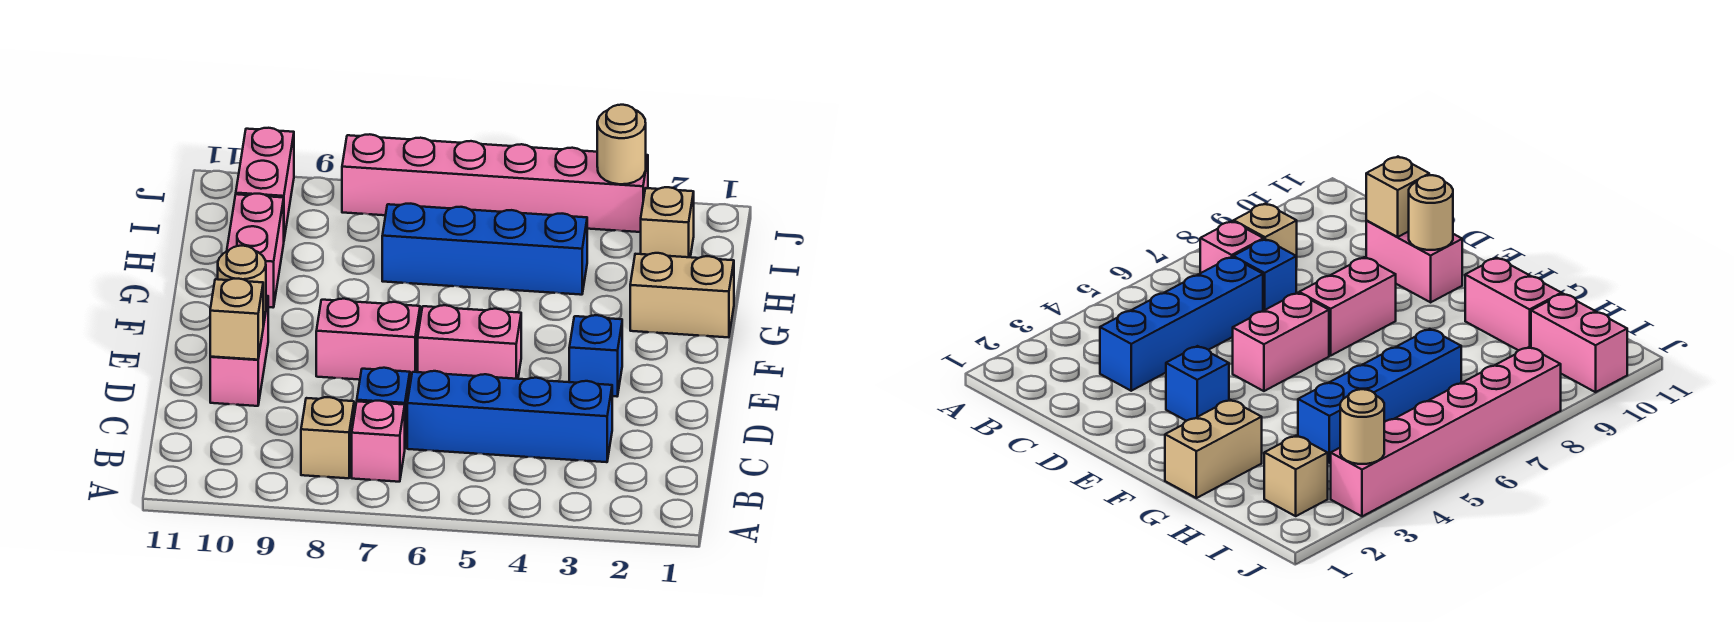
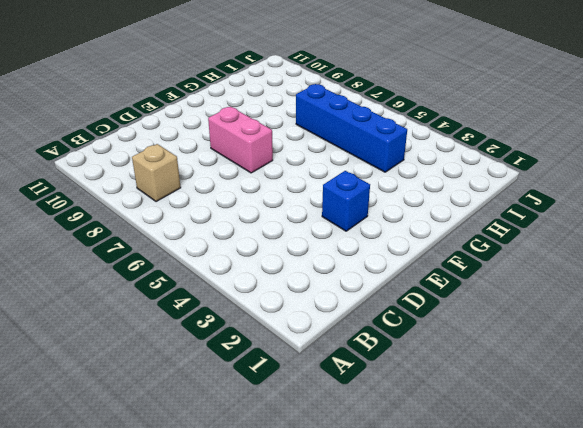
none -> pink brick B7 level 1
none -> blue brick C3:C6 level 1
none -> blue brick C7 level 1

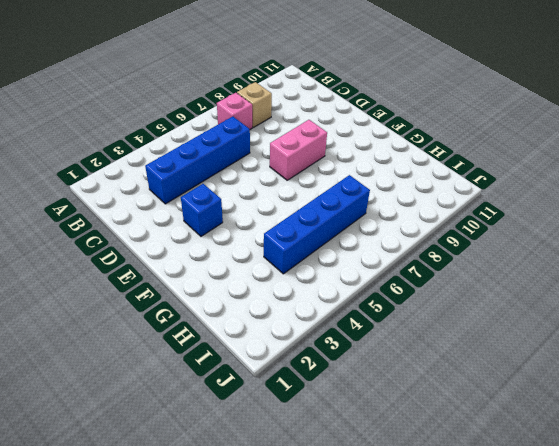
none -> blue brick C7 level 1
none -> pink brick D10:E10 level 1
none -> pink brick E5:E6 level 1

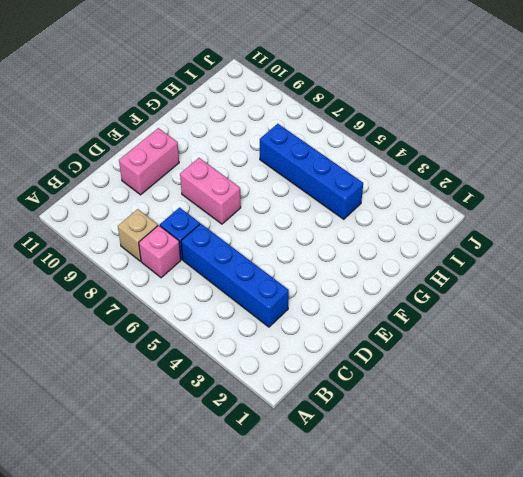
none -> blue brick E3 level 1
none -> pink brick E5:E6 level 1
none -> tan brick G1:G2 level 1

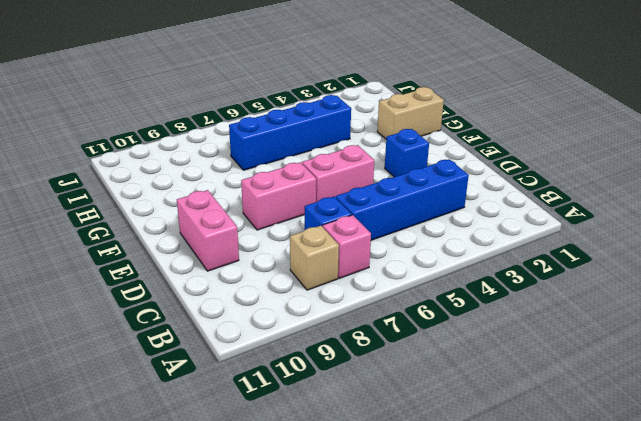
none -> pink brick G10:H10 level 1
none -> tan brick I2 level 1
none -> pink brick I10:J10 level 1

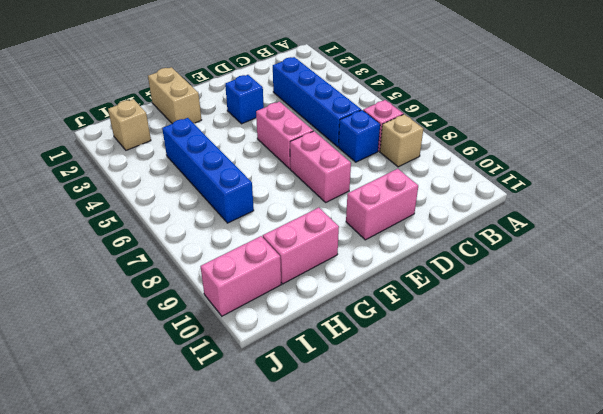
none -> pink brick J3:J8 level 1
none -> tan brick D10 level 2
none -> tan round brick E10 level 2

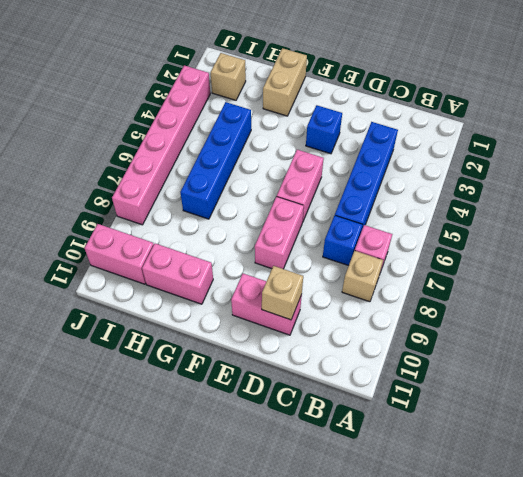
none -> tan round brick E10 level 2
none -> tan round brick J3 level 2

